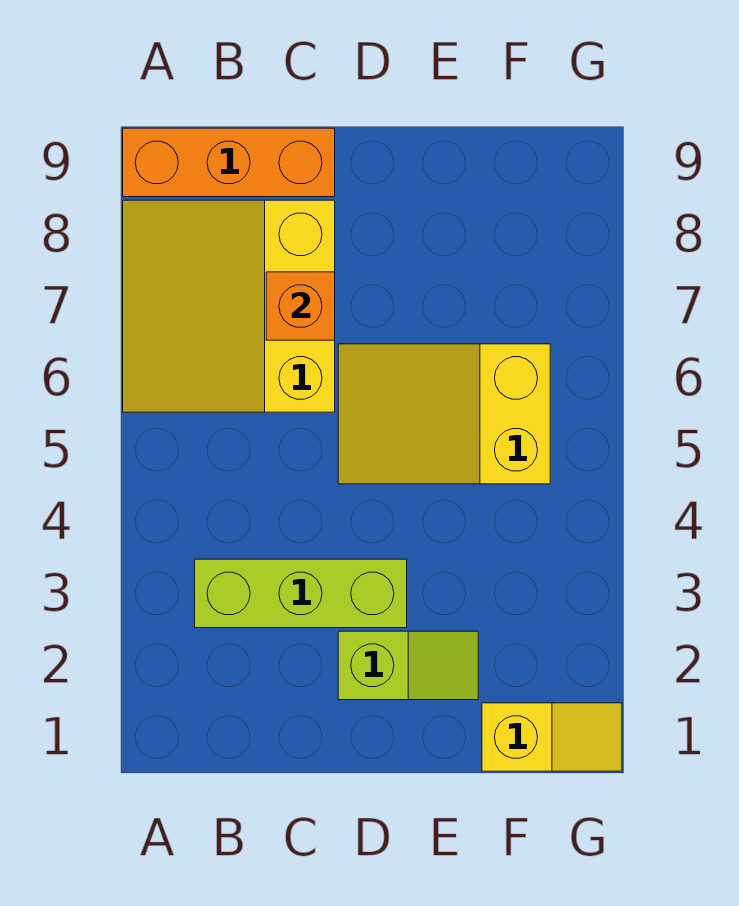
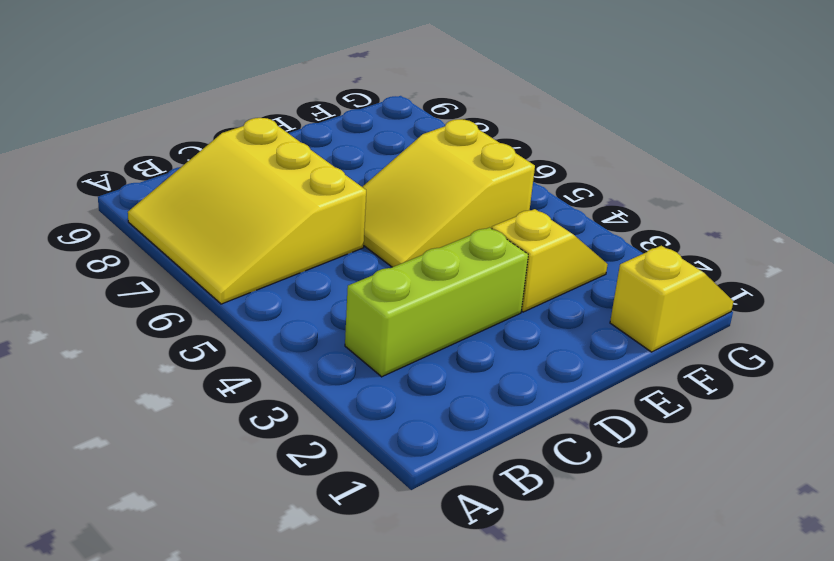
yellow slope E3:F3 level 1 top E -> none
none -> orange brick A9:C9 level 1
none -> lime slope D2:E2 level 1 top D

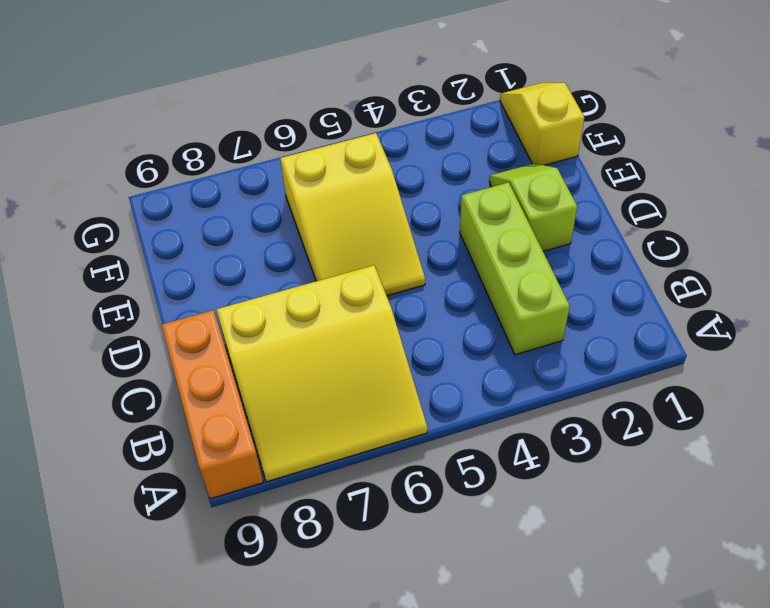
none -> orange brick C7 level 2

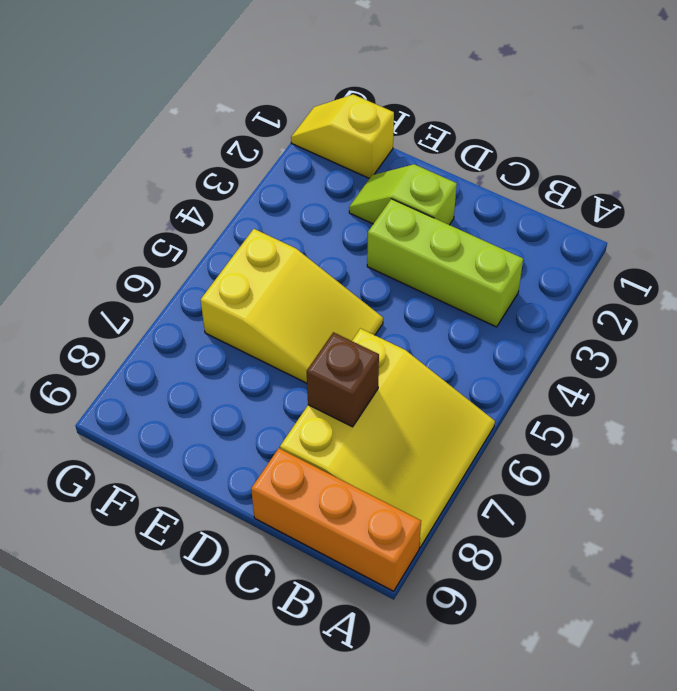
brown brick C7 level 2 -> orange brick C7 level 2

